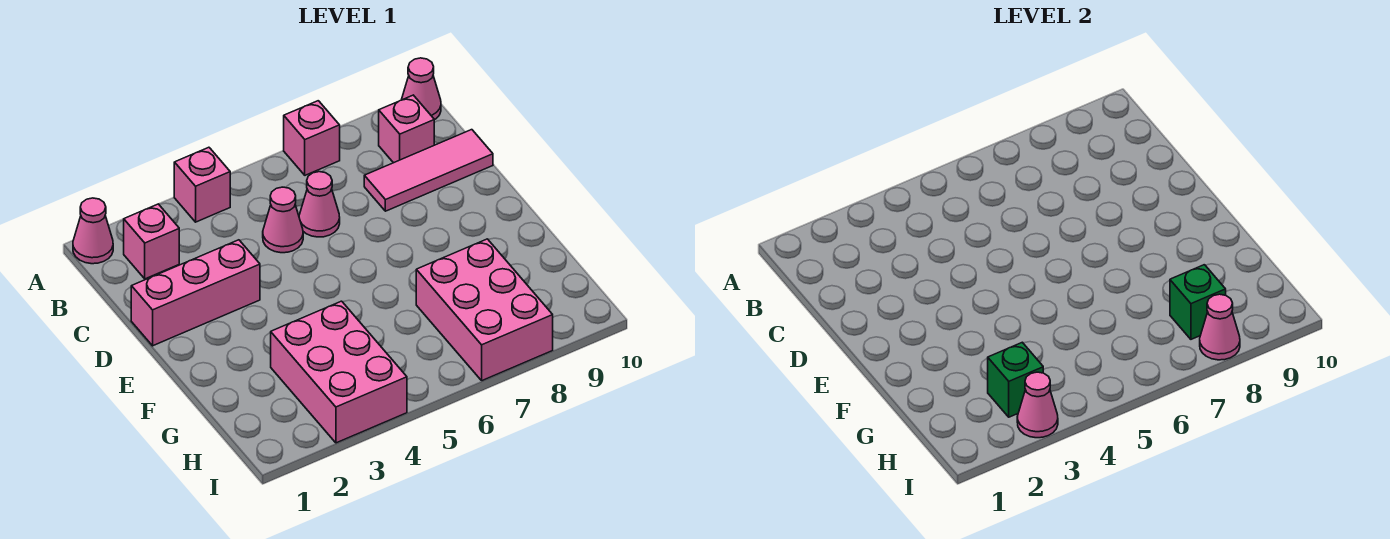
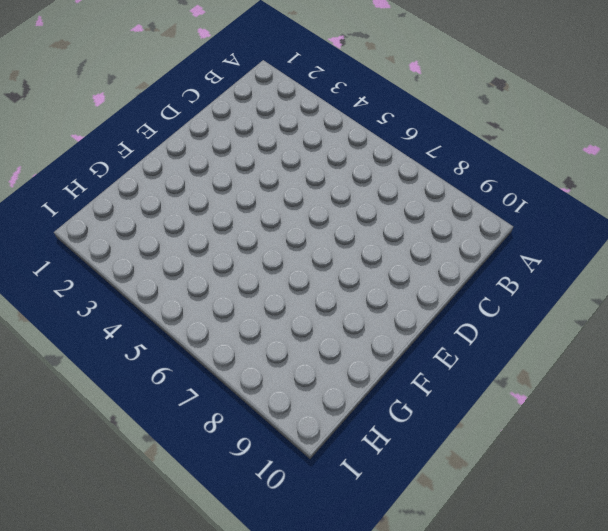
none -> pink cone A1 level 1
none -> pink brick A4 level 1
none -> pink brick A7 level 1

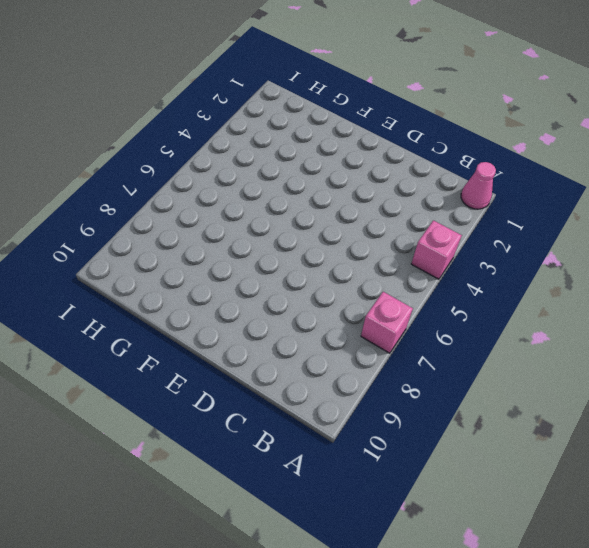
none -> pink cone A10 level 1
none -> pink brick B2 level 1
none -> pink brick B9 level 1

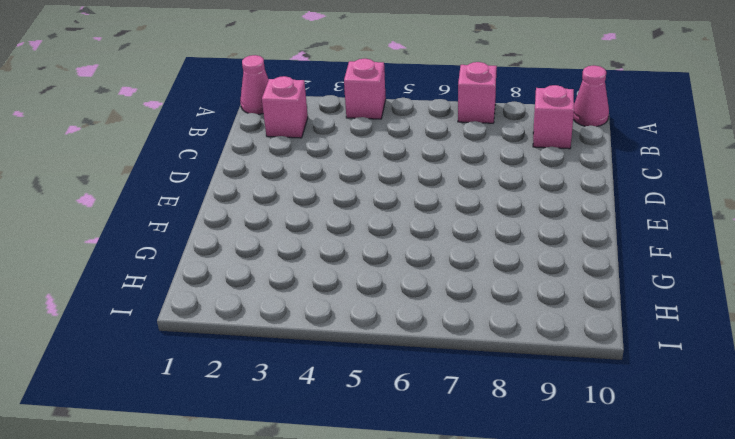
none -> pink cone C5 level 1
none -> pink cone C6 level 1
none -> pink tile C8:C10 level 1

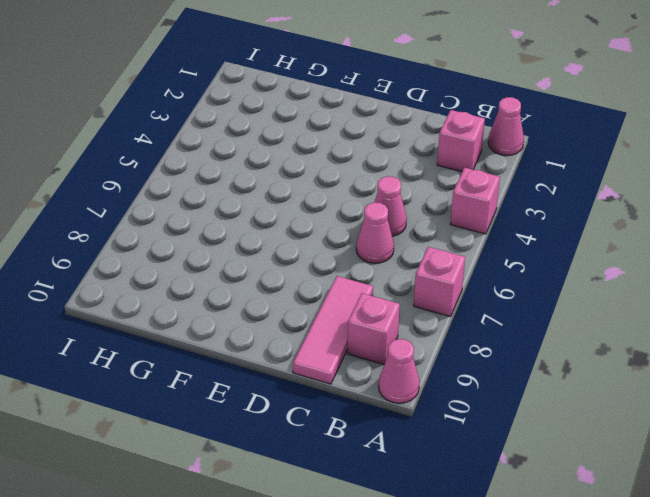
none -> pink brick D1:D3 level 1
none -> pink brick G3:I4 level 1
none -> pink brick G7:I8 level 1

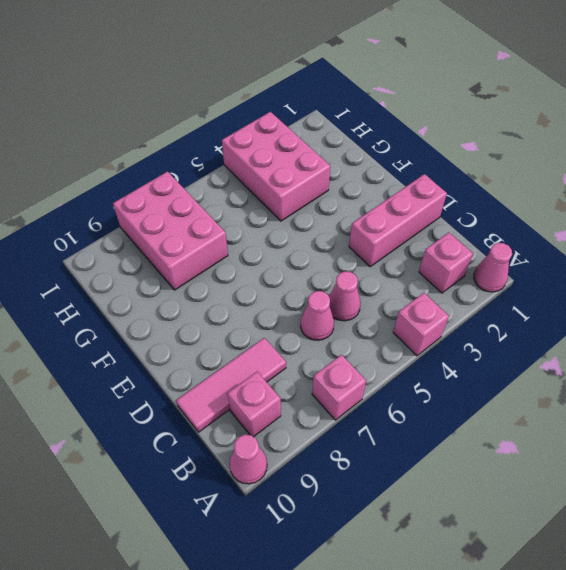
none -> green brick H3 level 2
none -> green brick H8 level 2
none -> pink cone I3 level 2

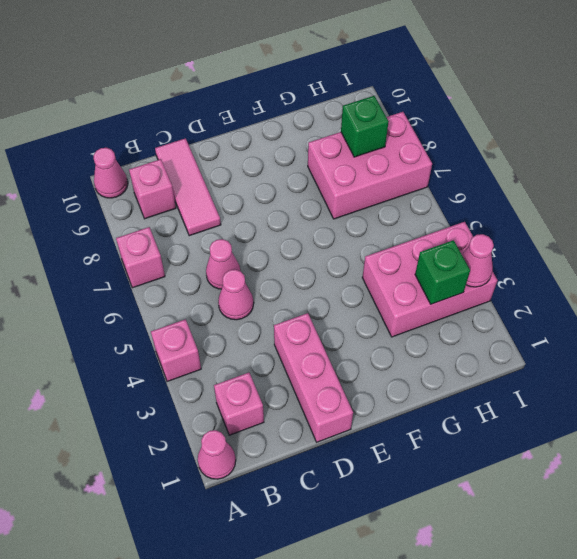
none -> pink cone I8 level 2

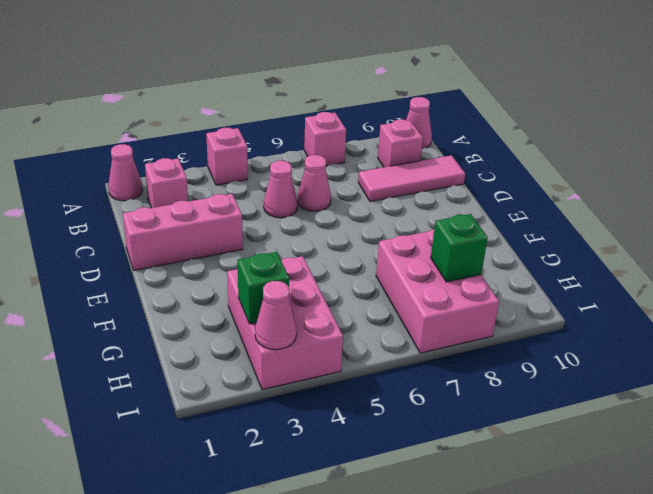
none -> pink cone I8 level 2

